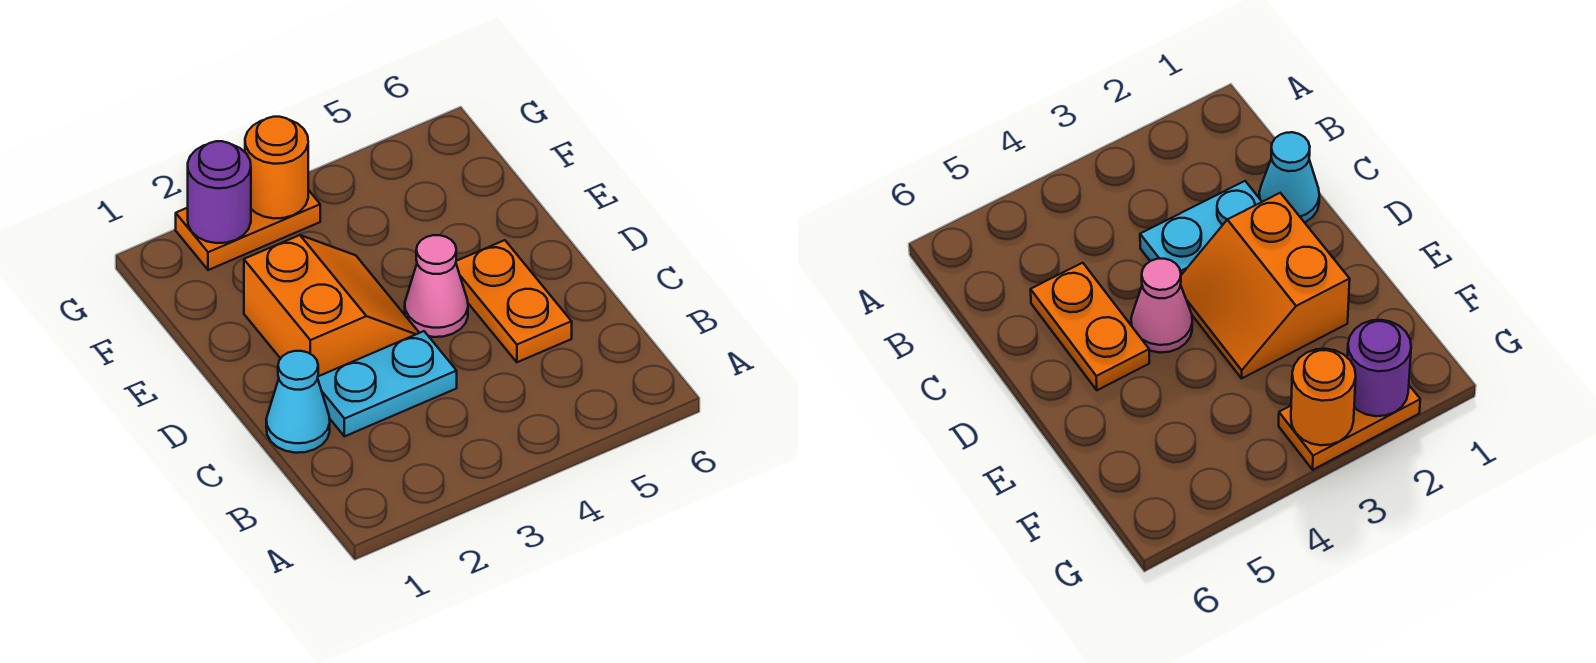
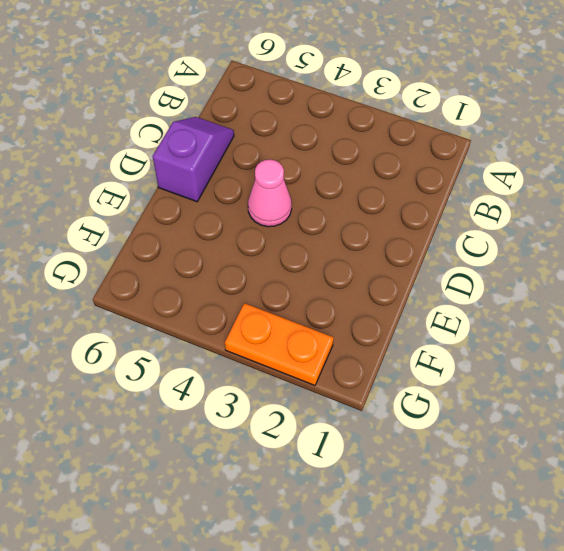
purple slope C6:D6 level 1 top D -> none
none -> cyan cone C1 level 1
none -> cyan plate C2:C3 level 1

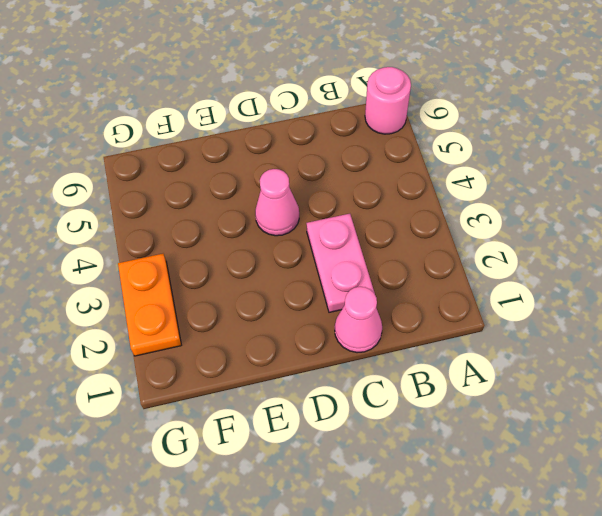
pink round brick A6 level 1 -> none
pink cone C1 level 1 -> cyan cone C1 level 1
pink plate C2:C3 level 1 -> cyan plate C2:C3 level 1
none -> orange plate C5:D5 level 1
none -> orange slope D2:E3 level 1 top 2

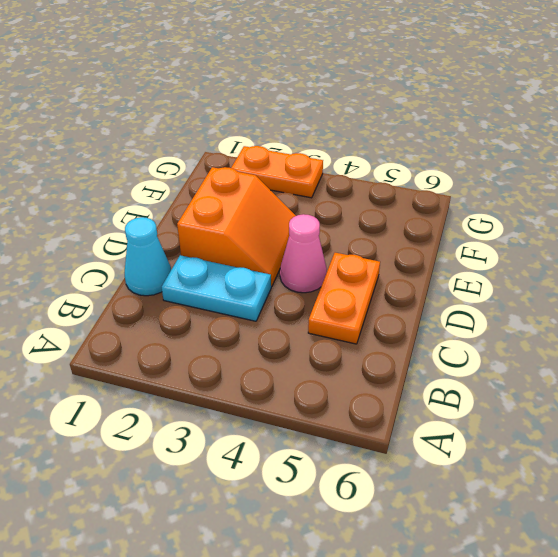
none -> purple round brick G2 level 2
none -> orange round brick G3 level 2

